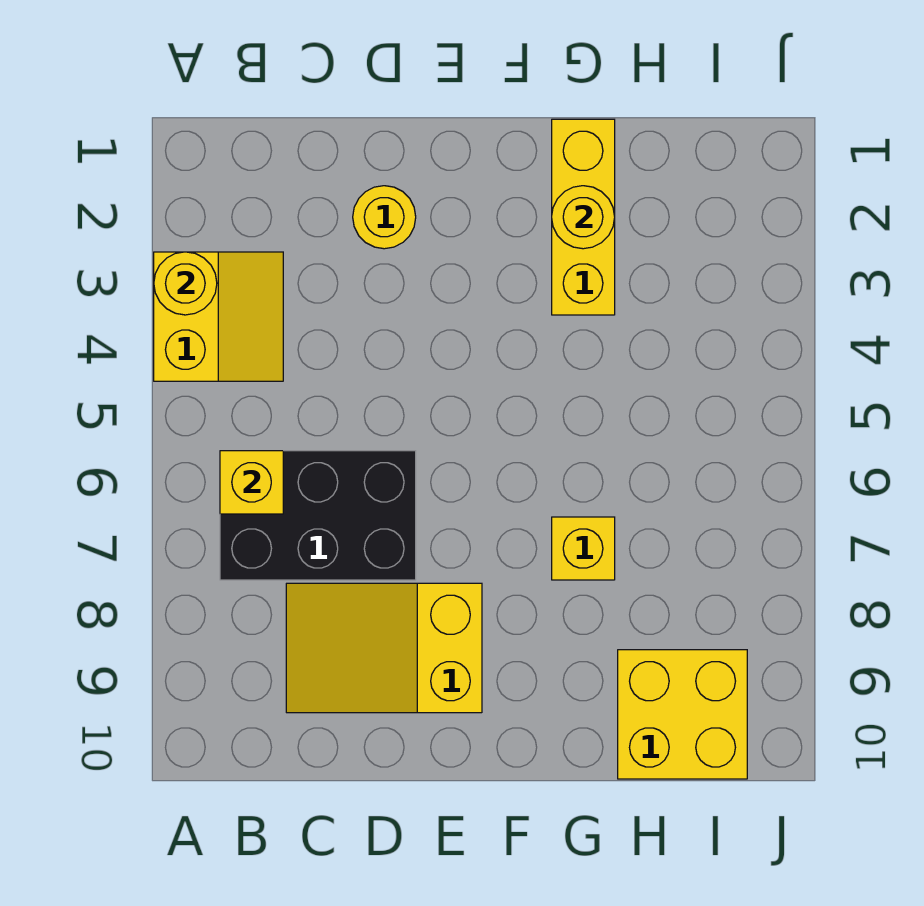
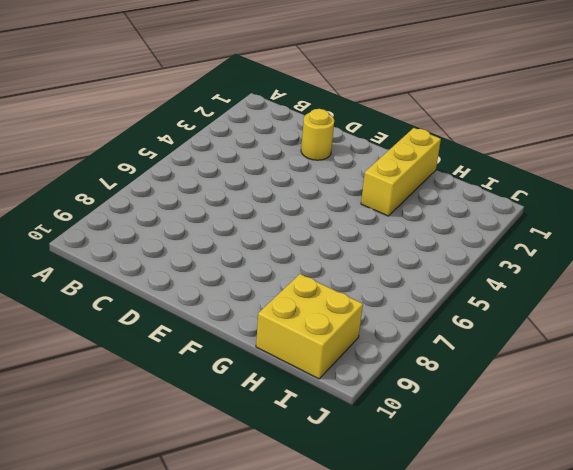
none -> yellow slope A3:B4 level 1 top A
none -> black brick B6:D7 level 1

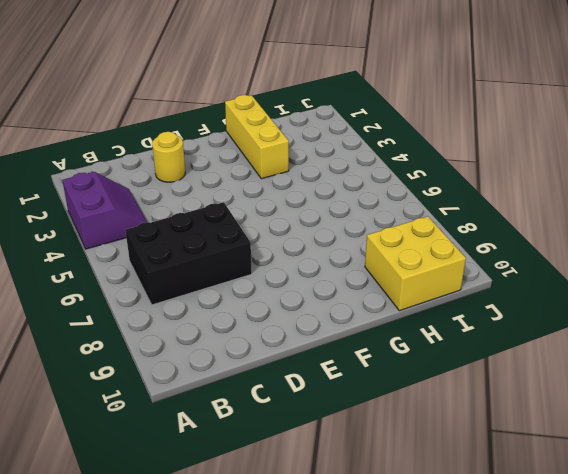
purple slope A3:B4 level 1 top A -> yellow slope A3:B4 level 1 top A
none -> yellow slope C8:E9 level 1 top E
none -> yellow brick G7 level 1

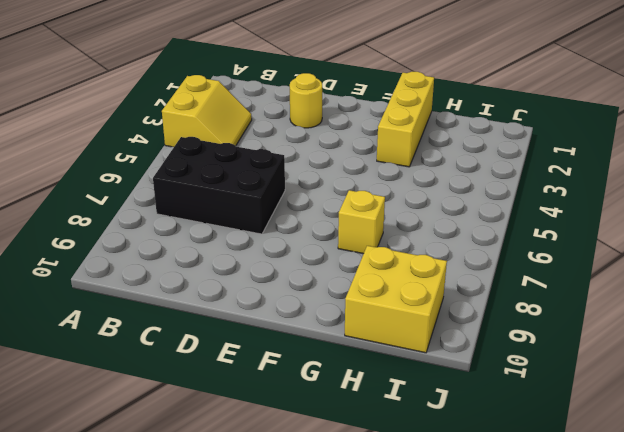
none -> yellow slope C8:E9 level 1 top E
none -> yellow round brick A3 level 2

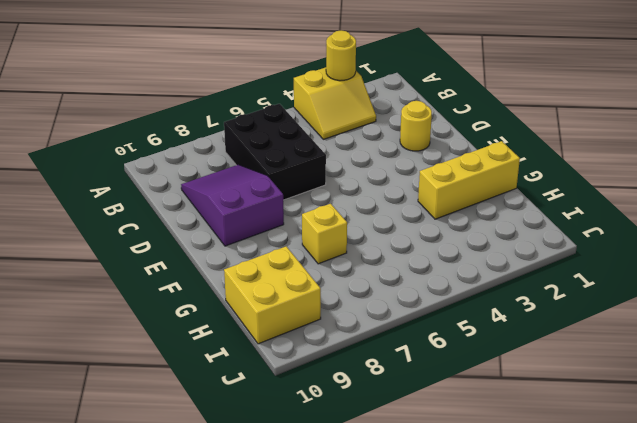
purple slope C8:E9 level 1 top E -> yellow slope C8:E9 level 1 top E
none -> yellow brick B6 level 2
none -> yellow round brick G2 level 2

